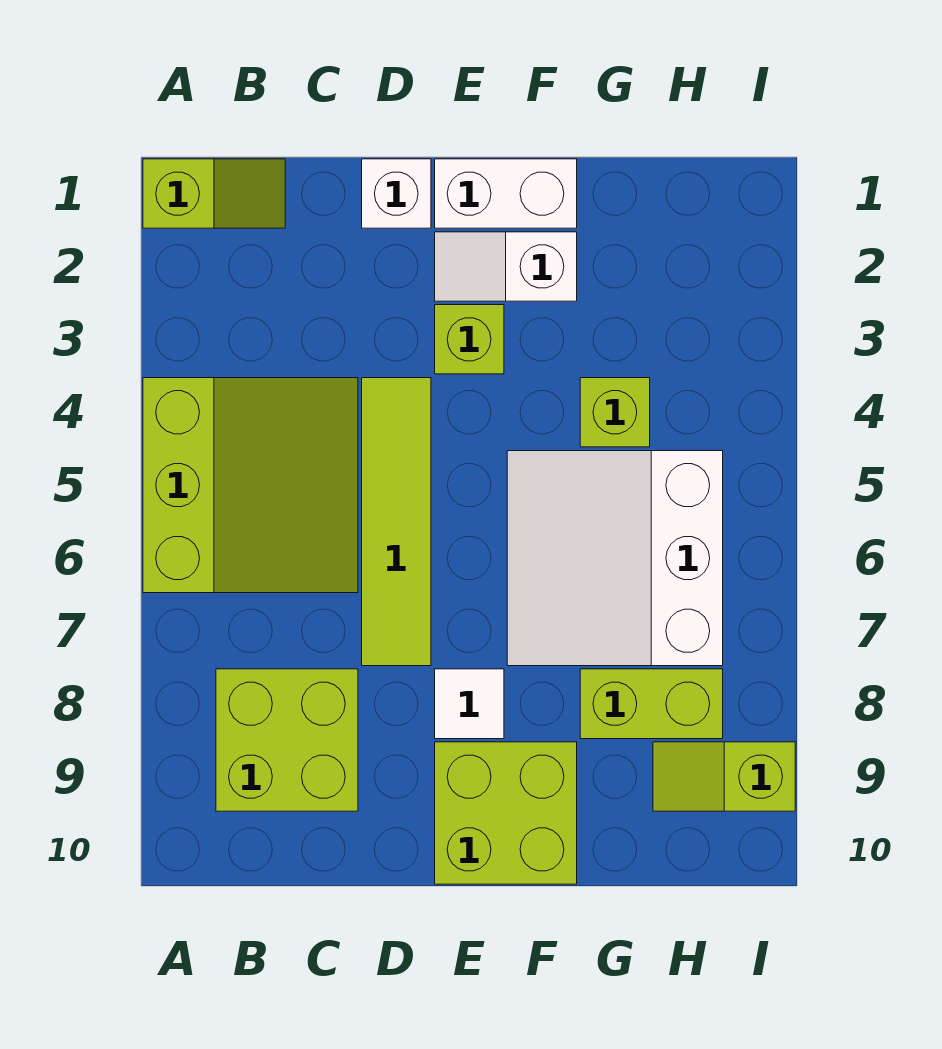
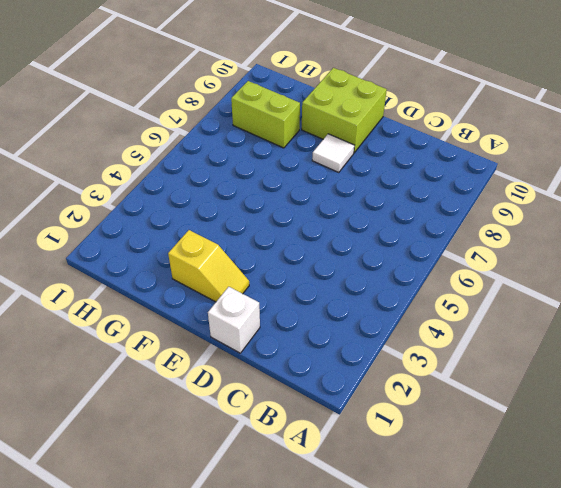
yellow slope E2:F2 level 1 top F -> white slope E2:F2 level 1 top F
none -> lime slope A1:B1 level 1 top A
none -> lime slope A4:C6 level 1 top A
none -> lime brick B8:C9 level 1

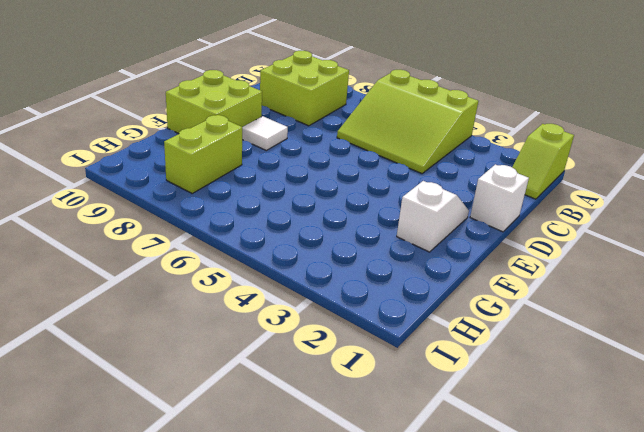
none -> lime tile D4:D7 level 1
none -> white brick E1:F1 level 1
none -> lime brick E3 level 1

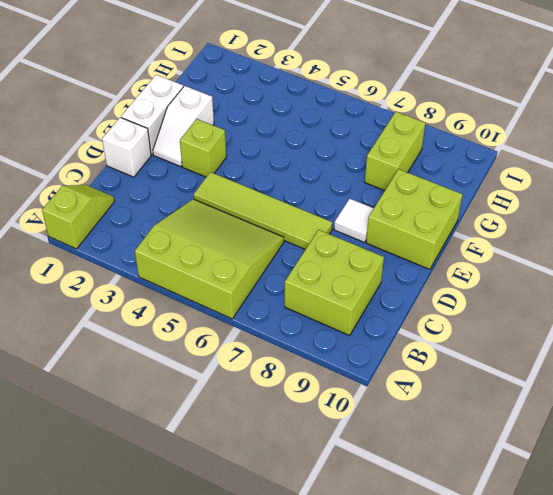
none -> white slope F5:H7 level 1 top H
none -> lime brick G4 level 1
none -> lime slope H9:I9 level 1 top I

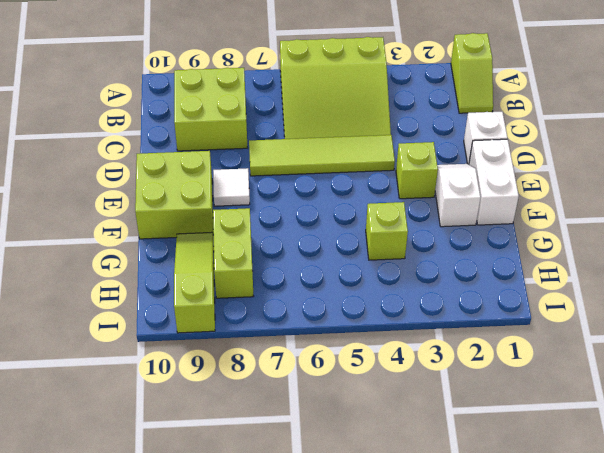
lime slope G9:I9 level 1 top I -> lime slope H9:I9 level 1 top I
none -> white slope F5:H7 level 1 top H

